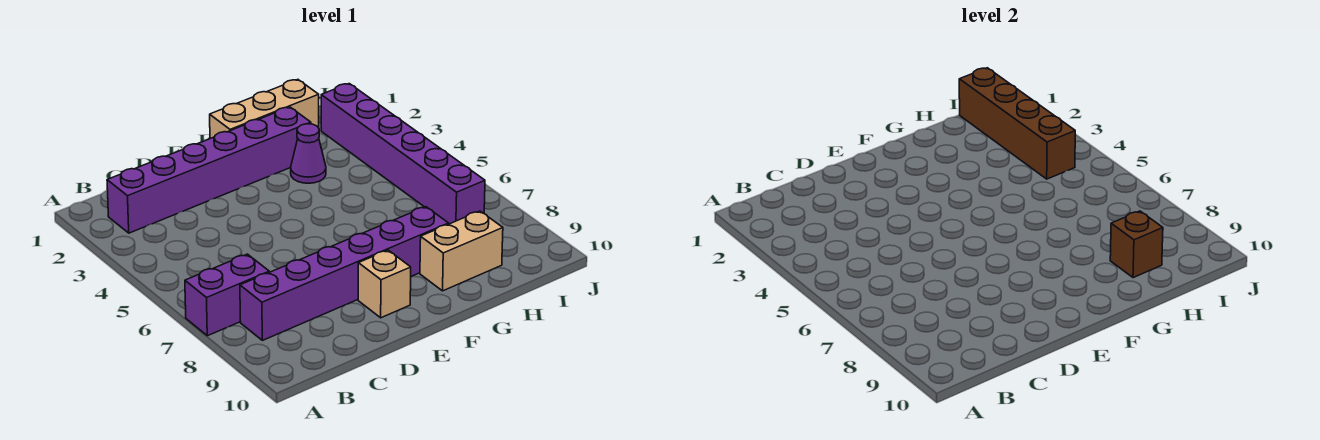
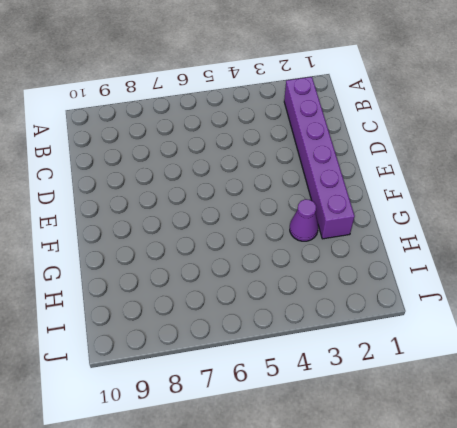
none -> purple brick A7:B7 level 1
none -> purple brick B8:G8 level 1

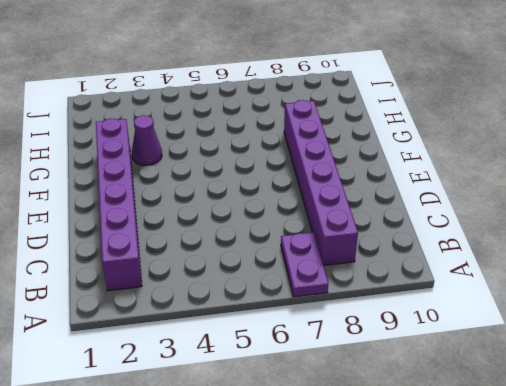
purple plate A7:B7 level 1 -> purple brick A7:B7 level 1
none -> tan brick E9 level 1
none -> tan brick F1:H1 level 1

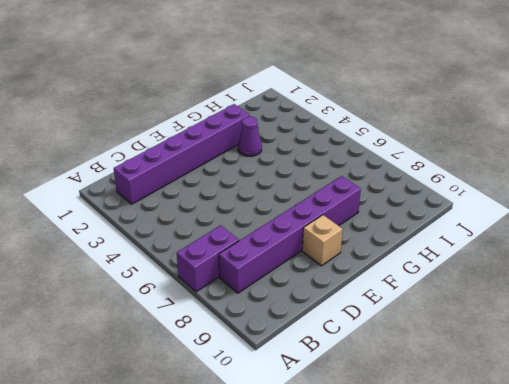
none -> tan brick F1:H1 level 1
none -> tan brick G9:H9 level 1

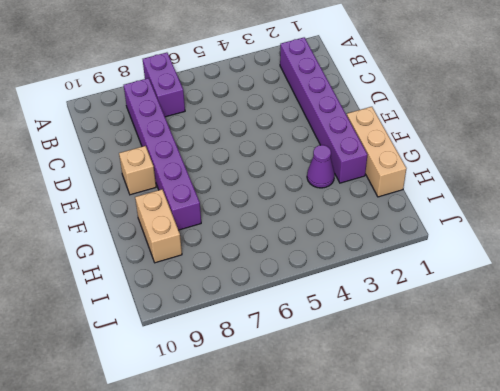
none -> purple brick I2:I7 level 1
none -> brown brick H9 level 2

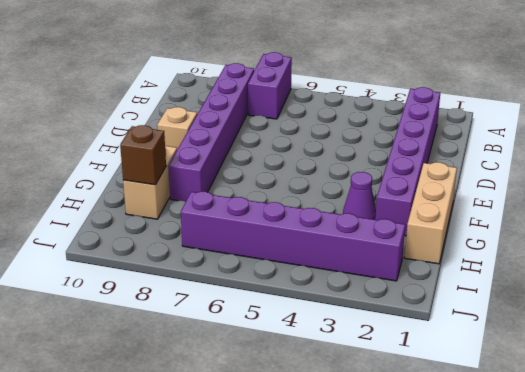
none -> brown brick I1:I4 level 2

